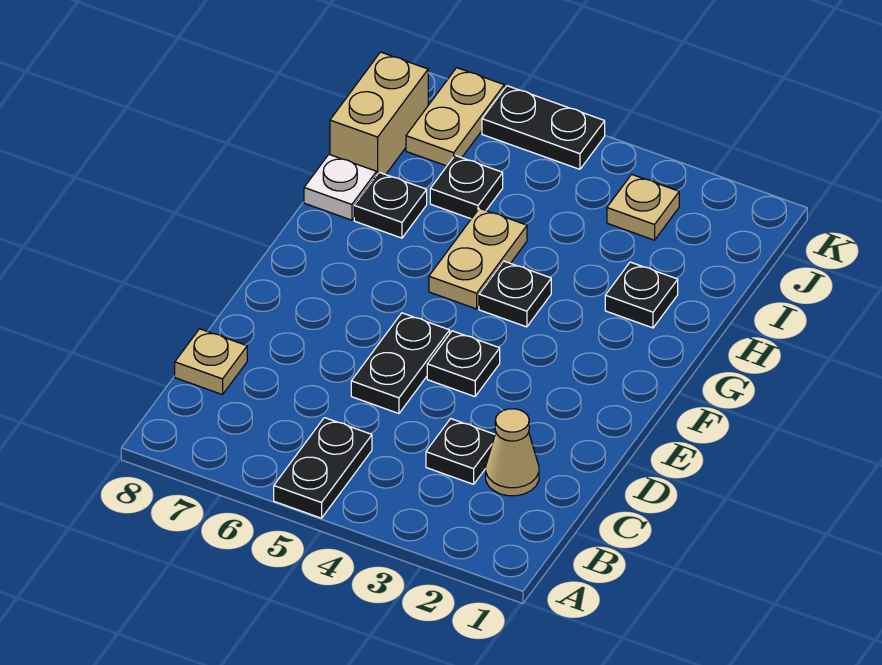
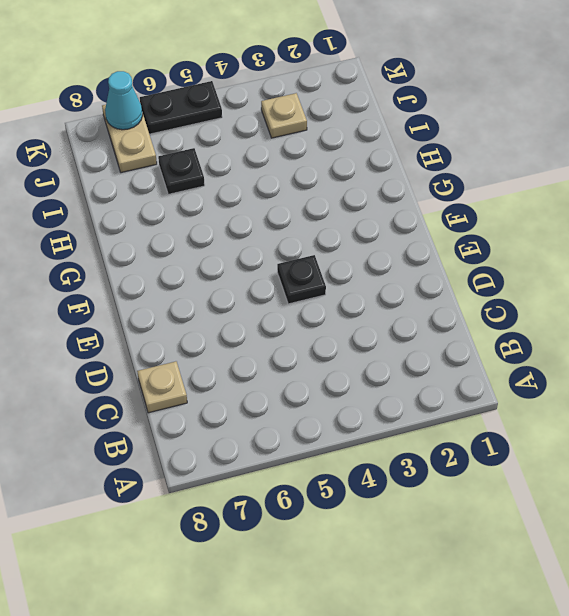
cyan cone K7 level 2 -> none
none -> black plate A5:B5 level 1
none -> tan cone C2 level 1
none -> black plate C3 level 1

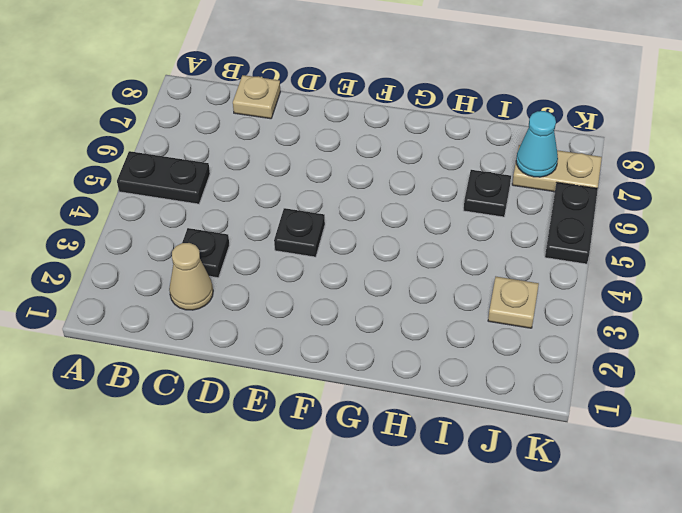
cyan cone J7 level 2 -> none
none -> black plate D5:E5 level 1
none -> black plate G4 level 1
none -> tan plate G5:H5 level 1

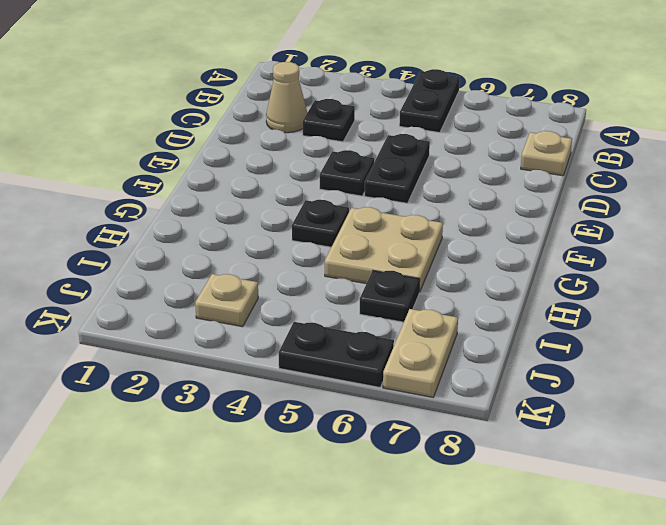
tan plate G5:H6 level 1 -> tan plate G5:H5 level 1
none -> black plate H2 level 1
none -> black plate H7 level 1
none -> white plate H8 level 1

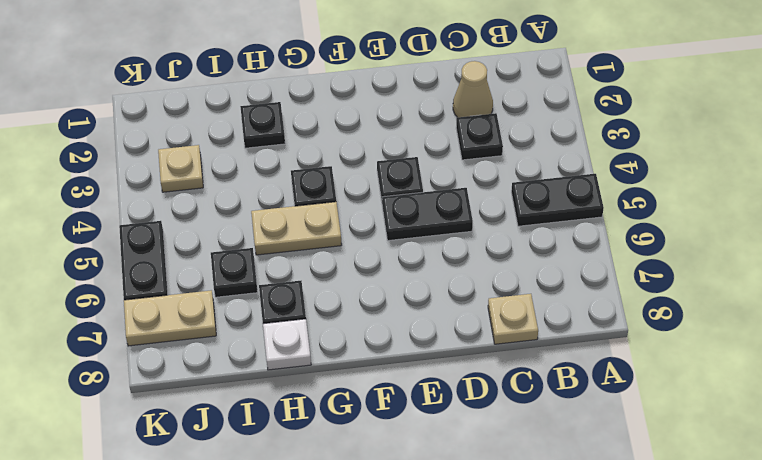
none -> tan brick I8:J8 level 1

